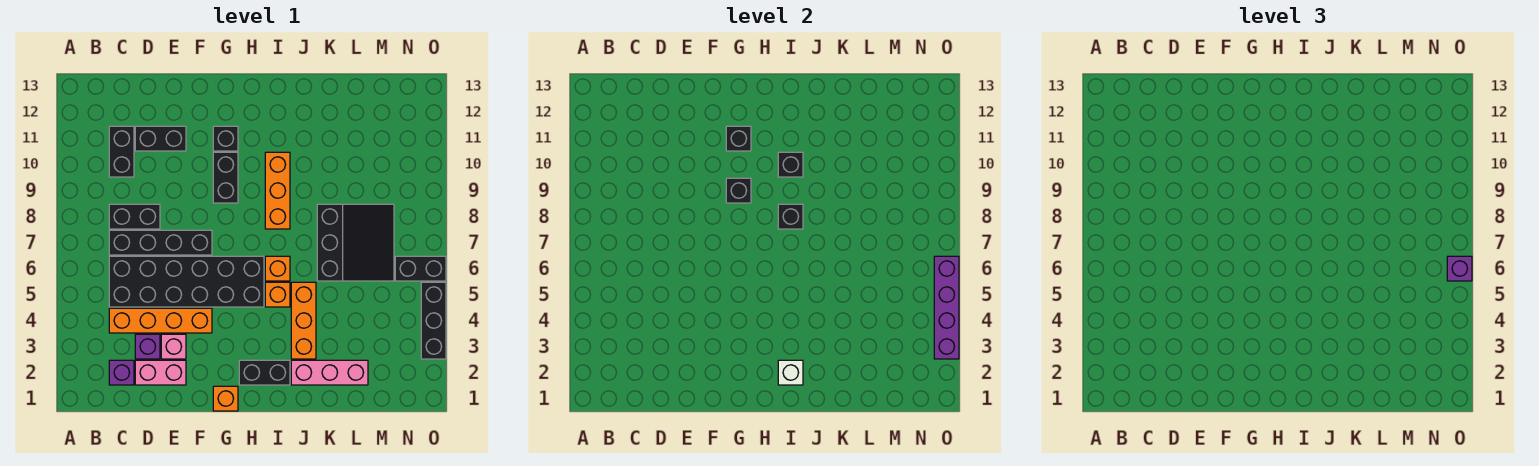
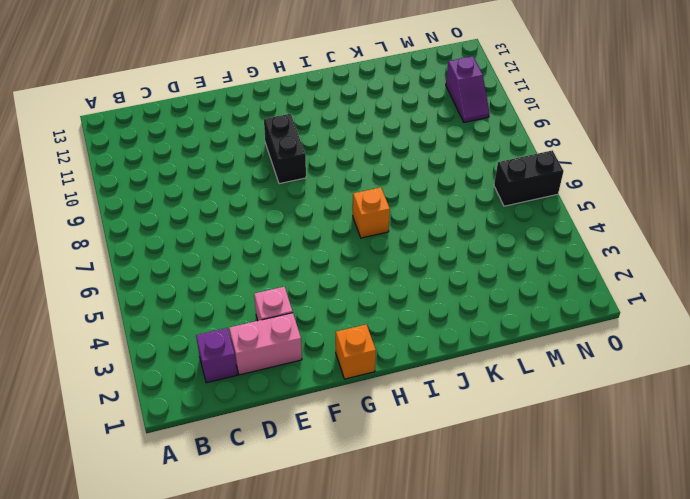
purple slope N10:N11 level 1 top 11 -> none
none -> orange brick C4:F4 level 1
none -> black brick C5:H6 level 1
none -> black brick C7:F7 level 1

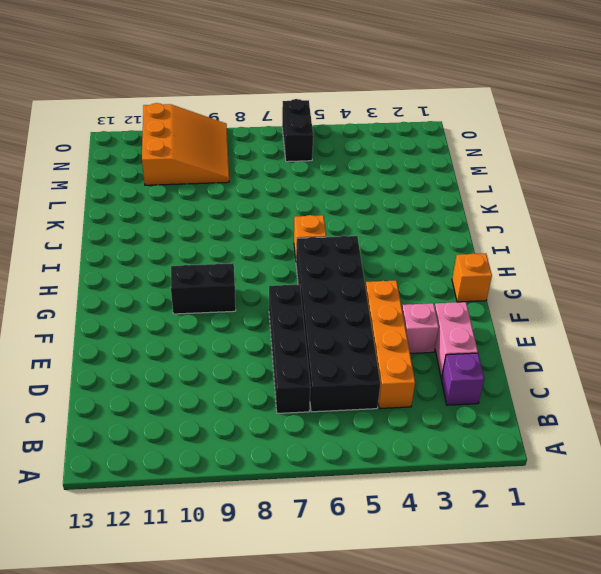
orange slope M9:O11 level 1 top 11 -> none
none -> black brick C8:D8 level 1
none -> black brick C10:C11 level 1
none -> purple brick D3 level 1

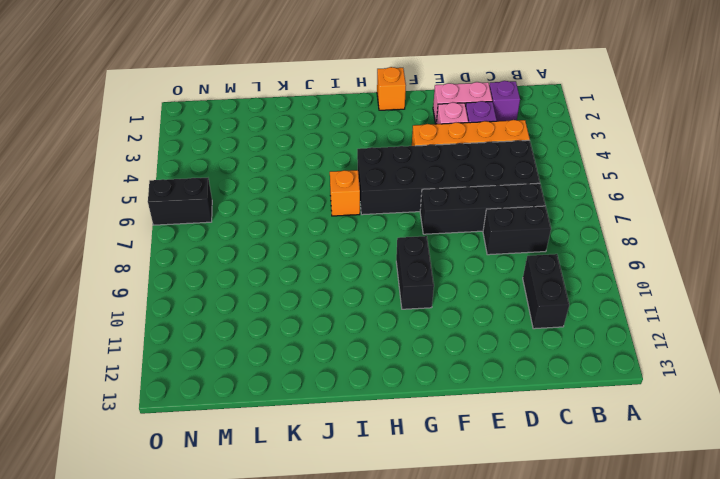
none -> black brick D11:E11 level 1
none -> black brick G11 level 1
none -> black brick H2:I2 level 1

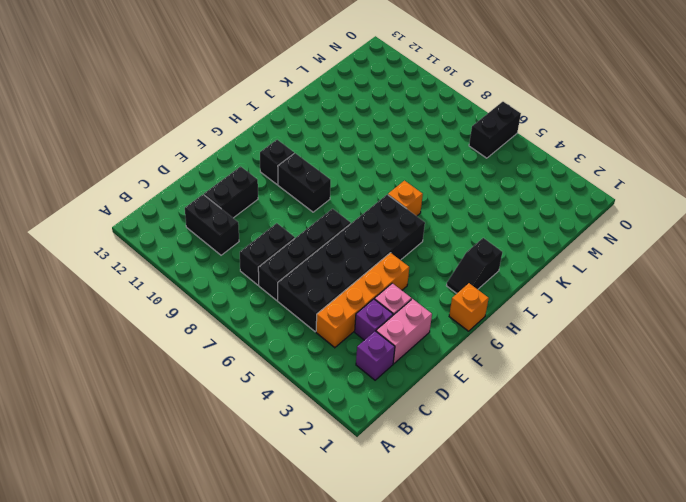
black slope H2:I2 level 1 top I -> black brick H2:I2 level 1
none -> orange brick I5 level 1
none -> orange brick I8:I10 level 1
none -> pink brick J2:L2 level 1

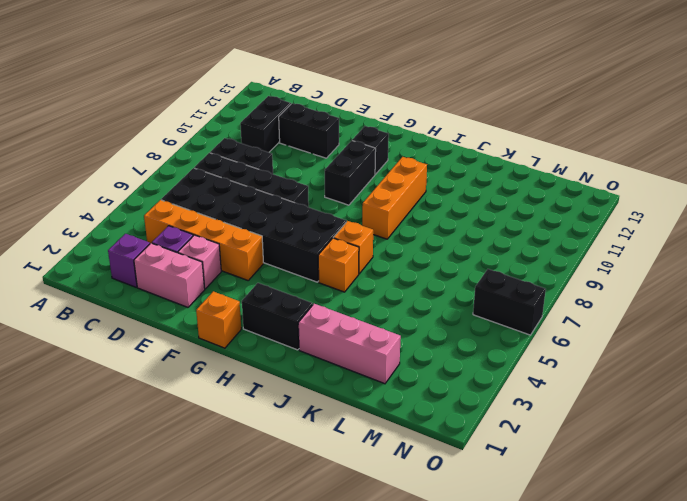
none -> orange brick J3:J5 level 1
none -> black slope K6:M8 level 1 top K
none -> black brick O3:O5 level 1

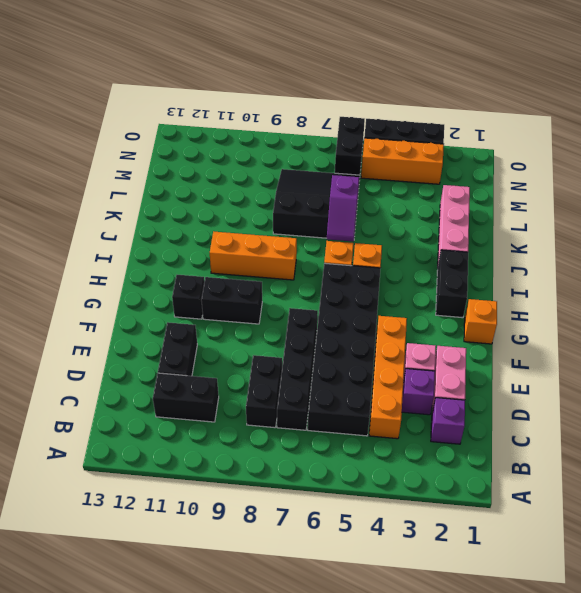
purple slope J6:K6 level 2 top K -> none
orange brick N3:N5 level 1 -> orange brick J3:J5 level 1
none -> black brick G9 level 2
none -> black brick G11 level 2
none -> white brick I2 level 2

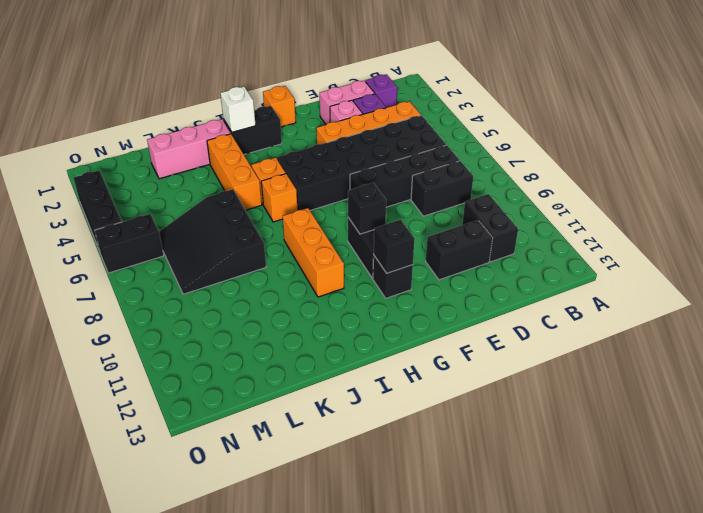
none -> black brick I8 level 2
none -> black brick I10 level 2
none -> purple brick O3:O6 level 2

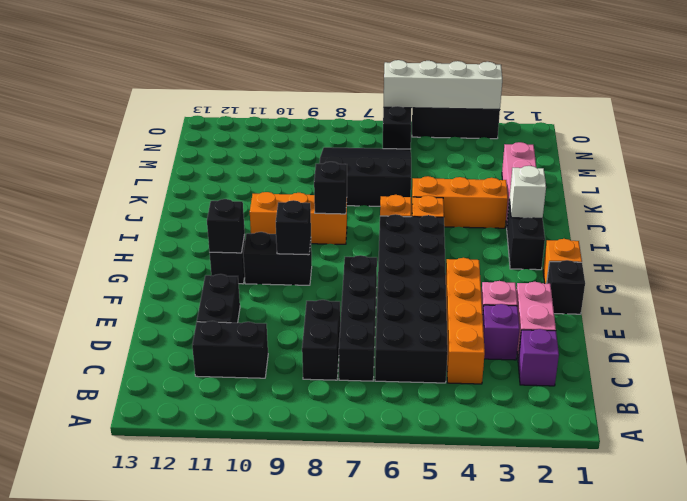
black brick F1 level 1 -> black brick I10 level 2
white brick O3:O6 level 2 -> purple brick O3:O6 level 2
none -> purple brick O6 level 3

